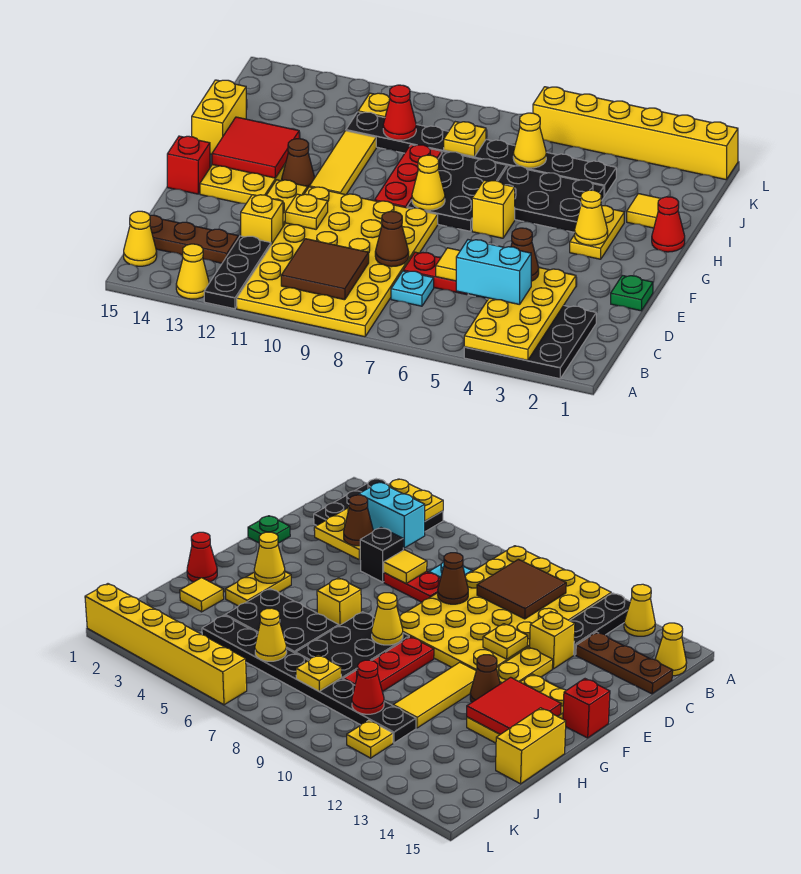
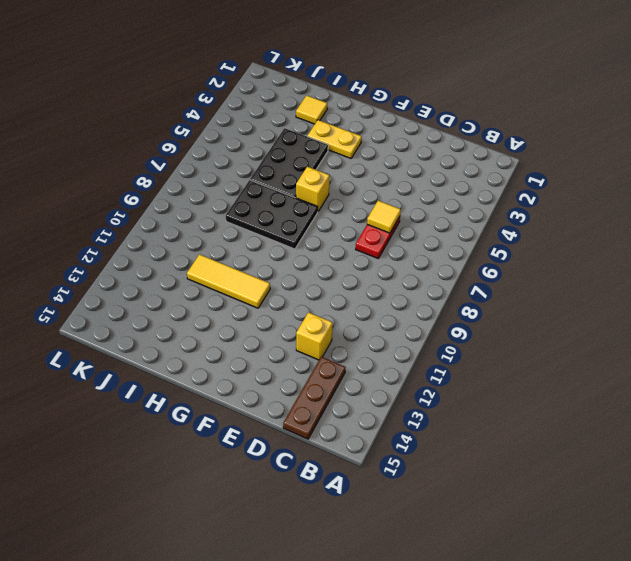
none -> black plate A2:C4 level 1
none -> yellow plate A8:F11 level 1
none -> black plate A12:C12 level 1
none -> yellow cone A13 level 1

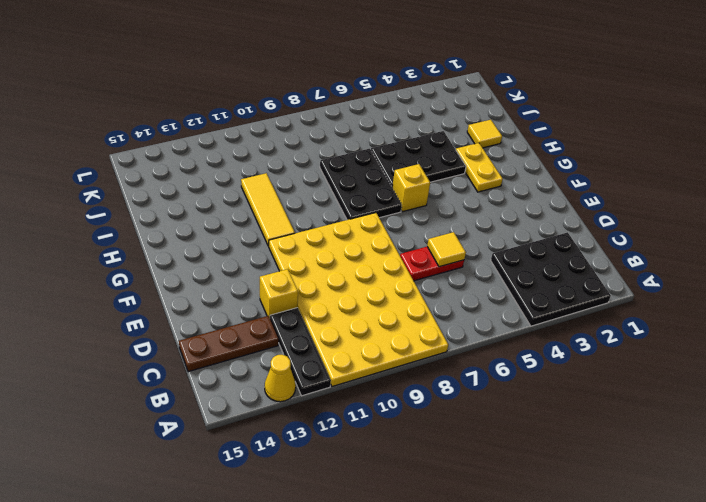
none -> yellow cone B15 level 1
none -> cyan plate C7 level 1
none -> black brick D5 level 1
none -> green plate E1 level 1

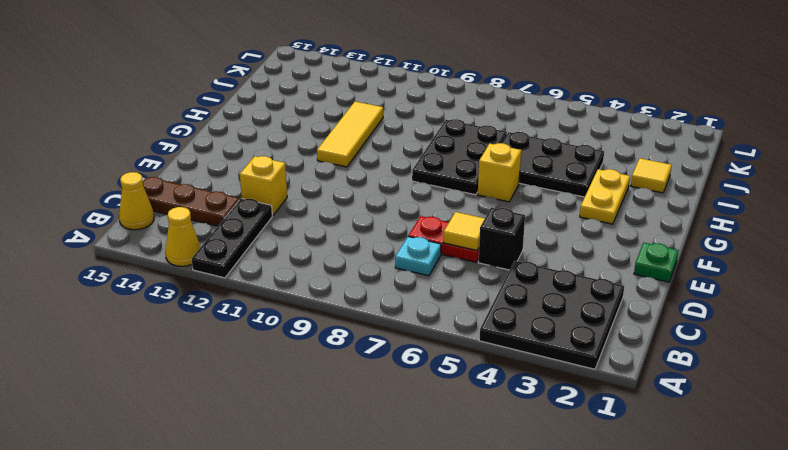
none -> yellow plate A8:F11 level 1
none -> yellow plate E12:F12 level 1
none -> yellow plate F13:H14 level 1
none -> red brick F15 level 1

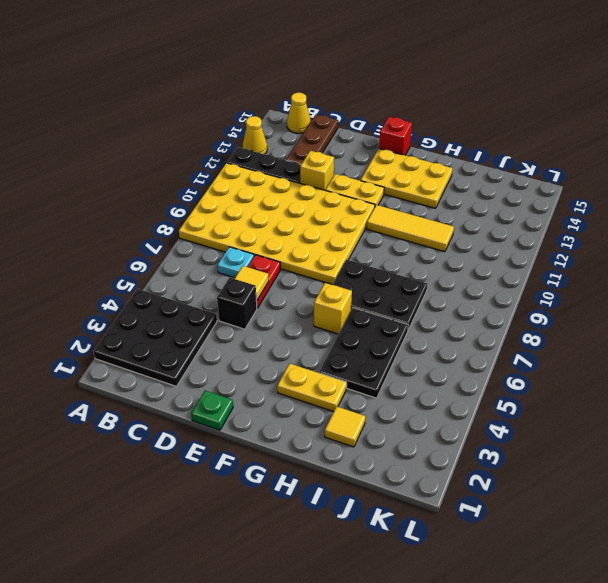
none -> red plate G9:I9 level 1
none -> brown cone G12 level 1
none -> red cone H1 level 1
none -> yellow brick H15:I15 level 1

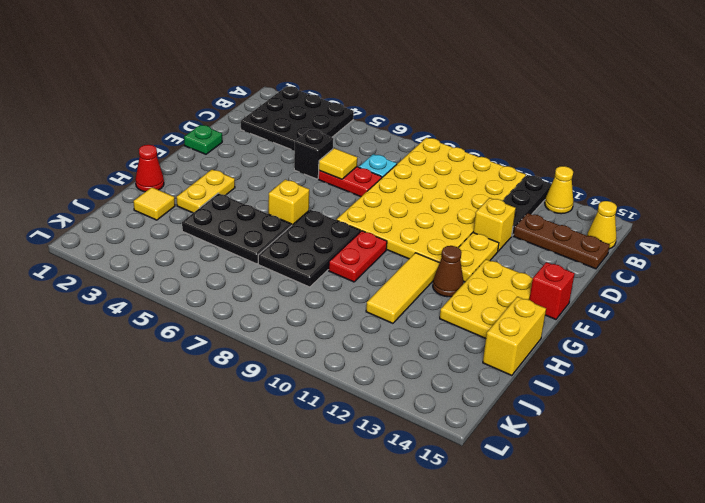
red plate G9:H9 level 1 -> red plate G9:I9 level 1
none -> black plate J4:J11 level 1
none -> yellow plate K11 level 1
none -> yellow brick L1:L6 level 1
none -> yellow plate A3:D4 level 2

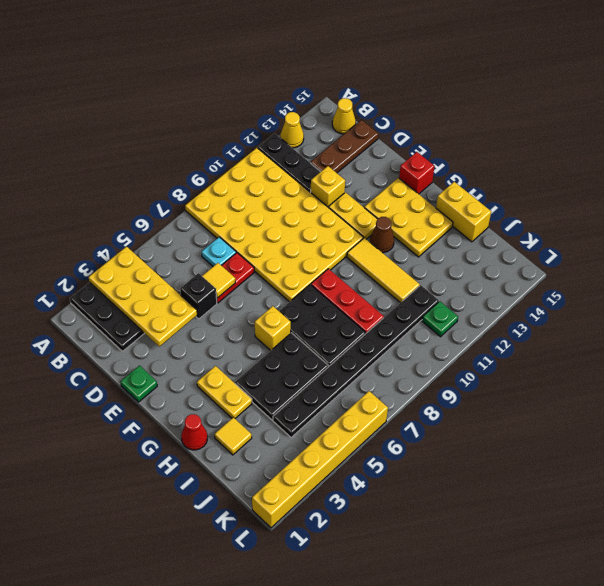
green plate K11 level 1 -> yellow plate K11 level 1
none -> brown tile B9:C10 level 2
none -> brown cone D8 level 2
none -> yellow plate E11 level 2
none -> yellow cone G3 level 2

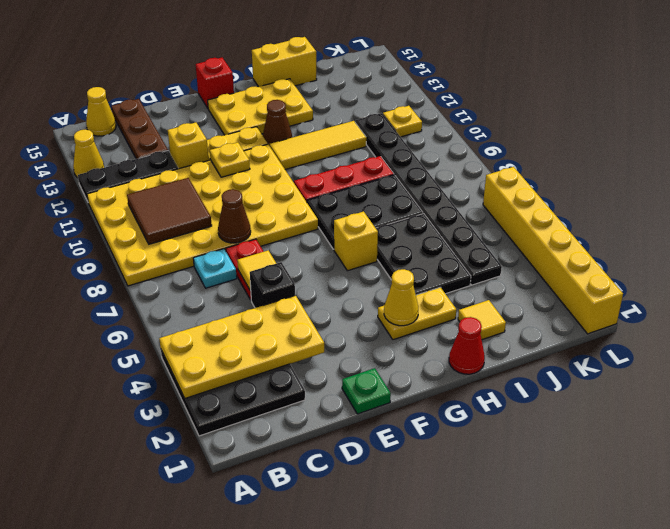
none -> yellow cone G8 level 2
none -> red tile G13:H14 level 2
none -> yellow cone J6 level 2
none -> yellow plate J8 level 2

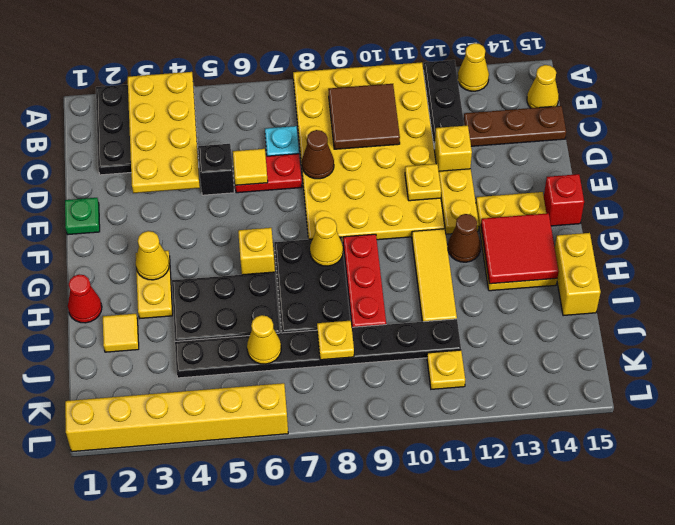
none -> red cone J10 level 2
none -> cyan brick C4:C5 level 3
none -> brown cone D4 level 3

